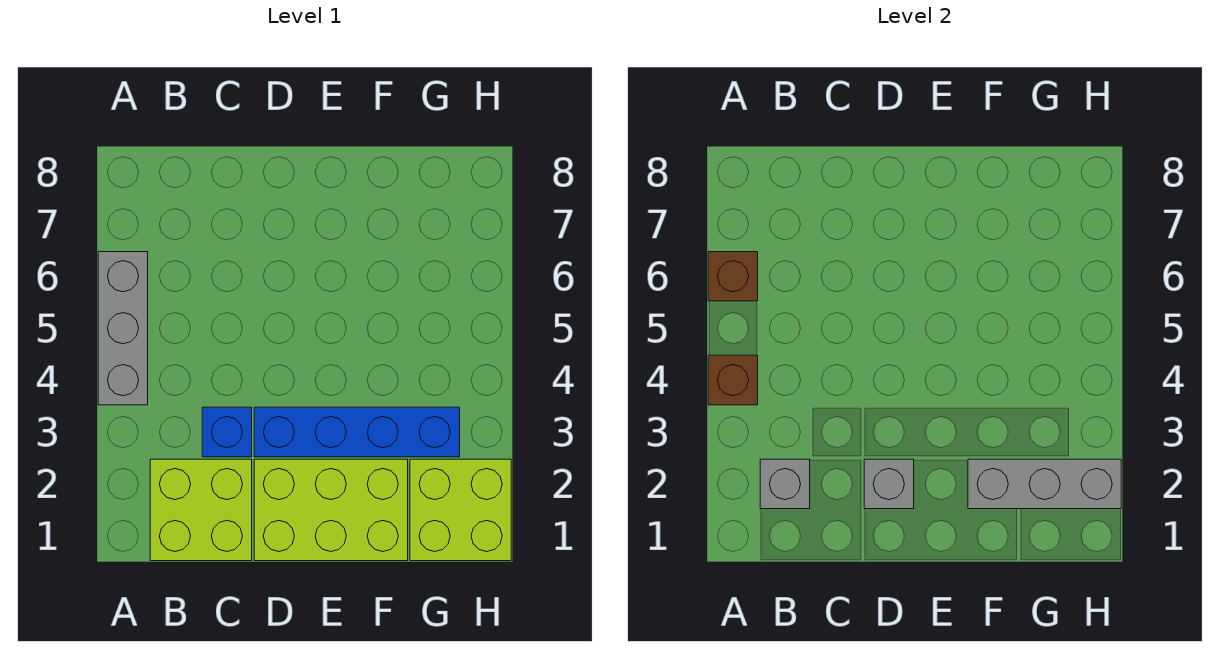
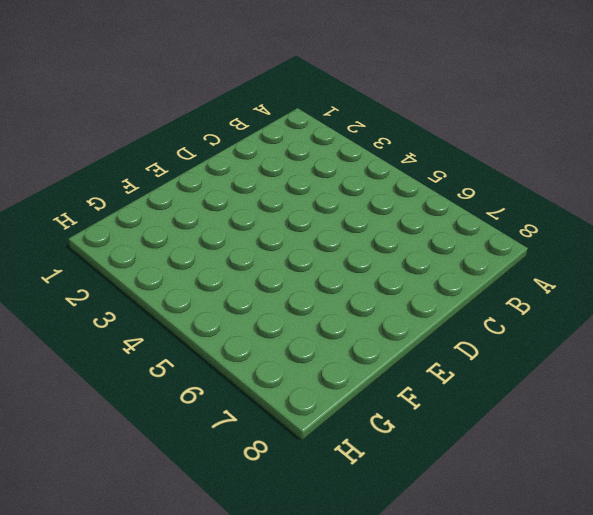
none -> grey brick A4:A6 level 1
none -> lime brick B1:C2 level 1

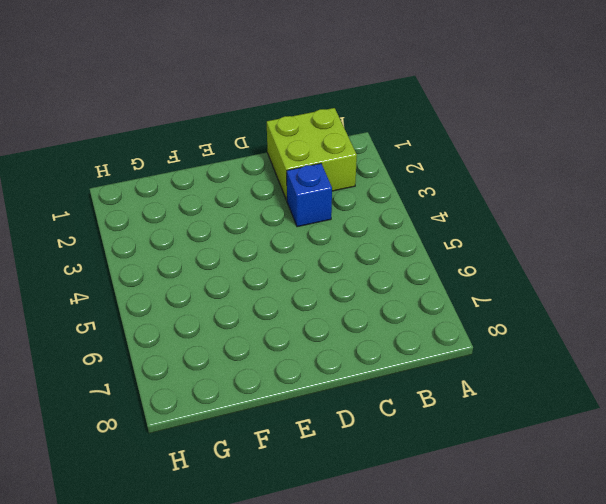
none -> grey brick A4:A6 level 1
none -> lime brick D1:F2 level 1

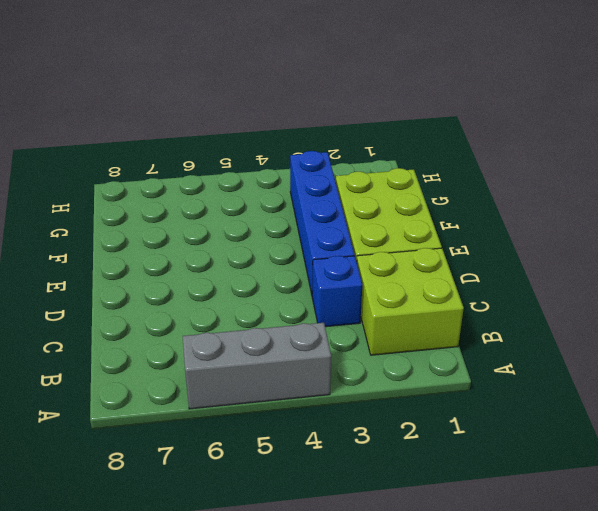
none -> lime brick G1:H2 level 1
none -> brown brick A4 level 2

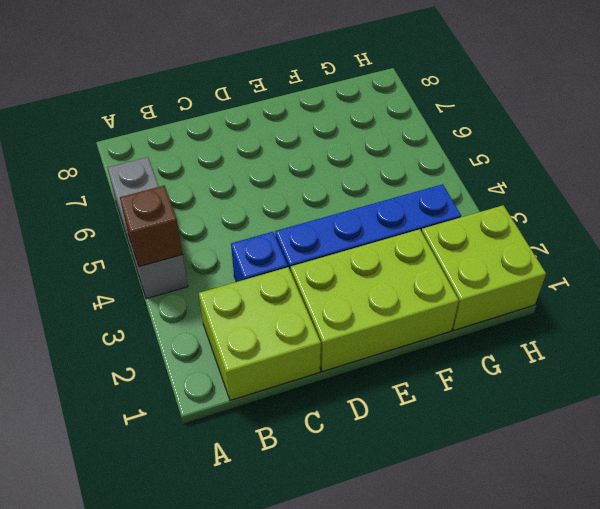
none -> brown brick A6 level 2
none -> grey brick B2 level 2

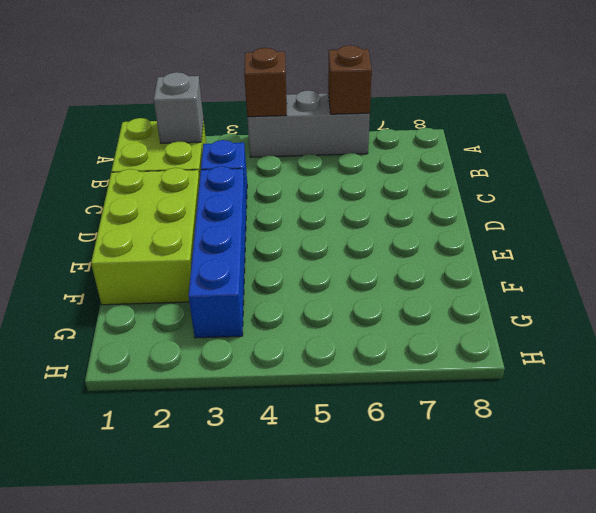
none -> lime brick G1:H2 level 1
none -> grey brick D2 level 2

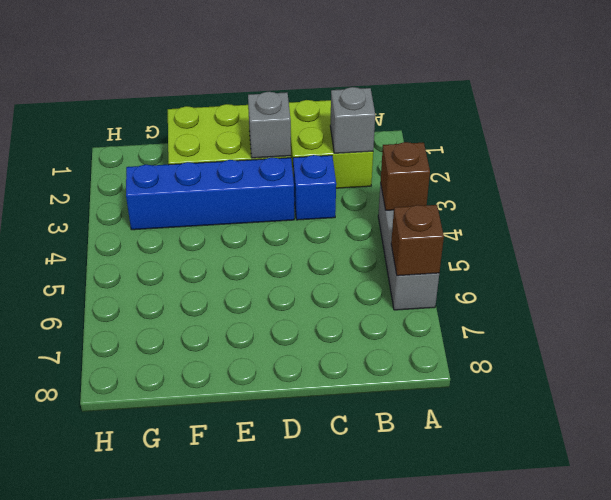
none -> lime brick G1:H2 level 1
none -> grey brick F2:H2 level 2

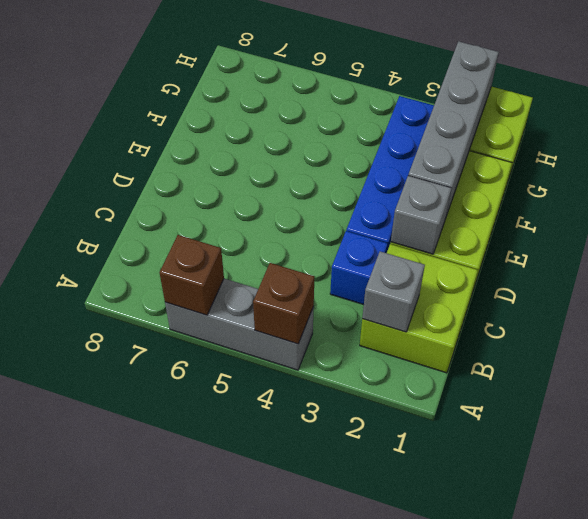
grey brick E2:H2 level 2 -> grey brick F2:H2 level 2

